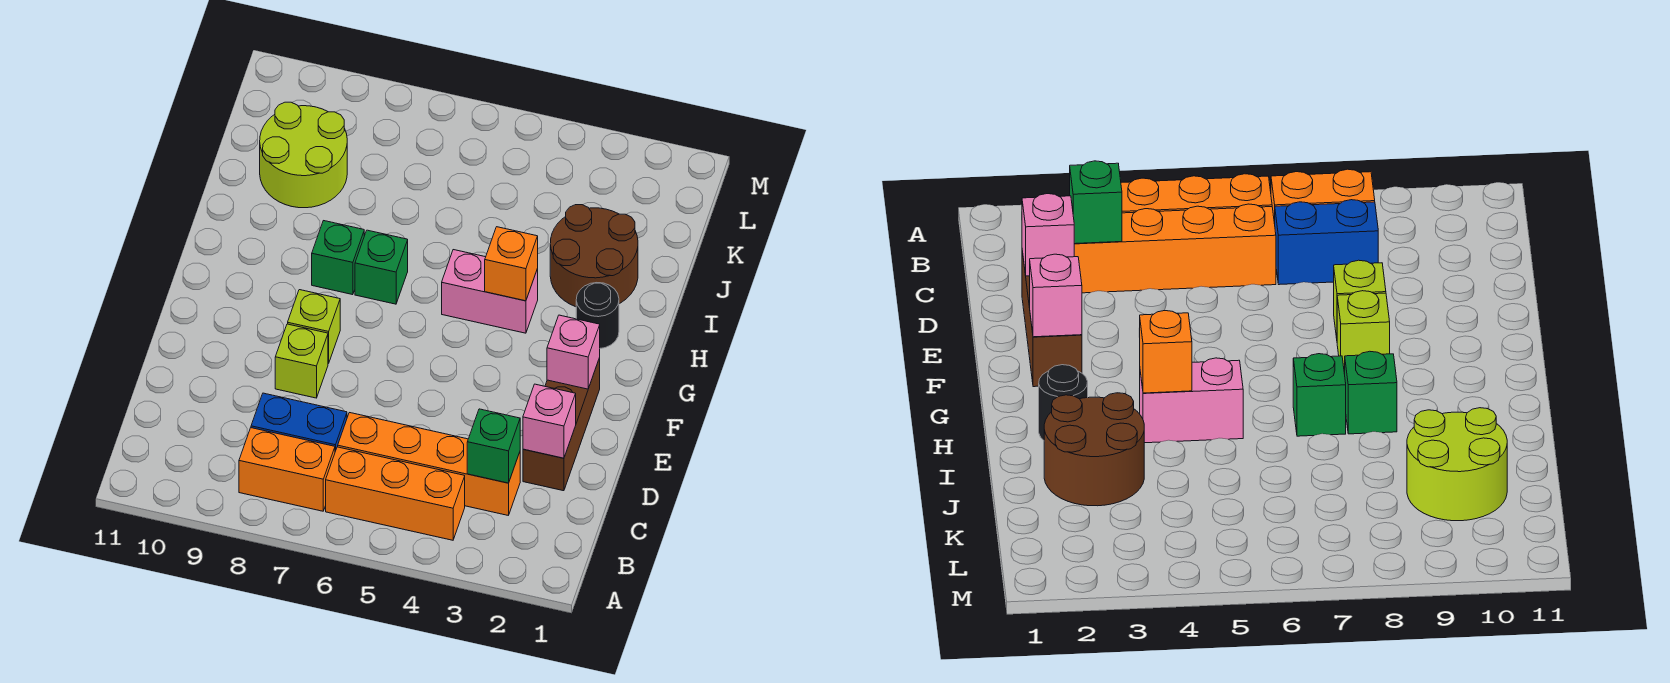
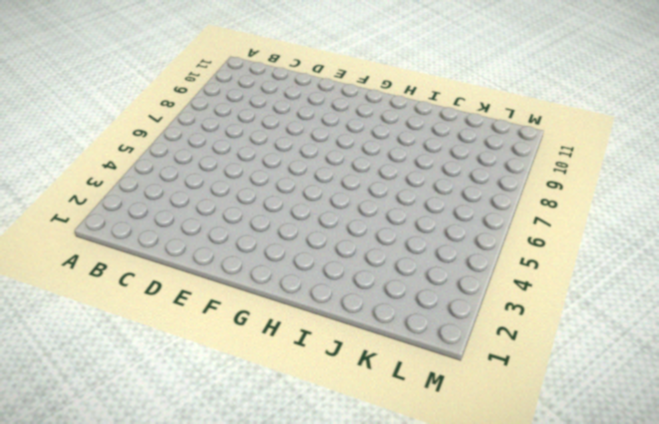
none -> orange brick B4:B6 level 1
none -> orange brick B7:B8 level 1
none -> orange brick C3:C6 level 1

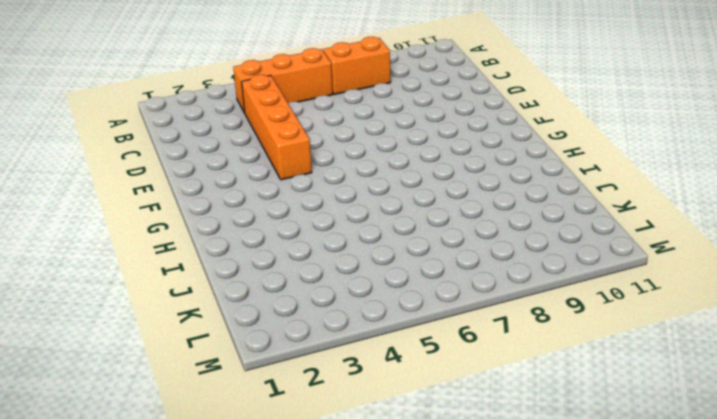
orange brick C4:F4 level 1 -> orange brick C3:C6 level 1
none -> blue brick C7:C8 level 1
none -> brown brick D2:F2 level 1
none -> lime brick E8 level 1

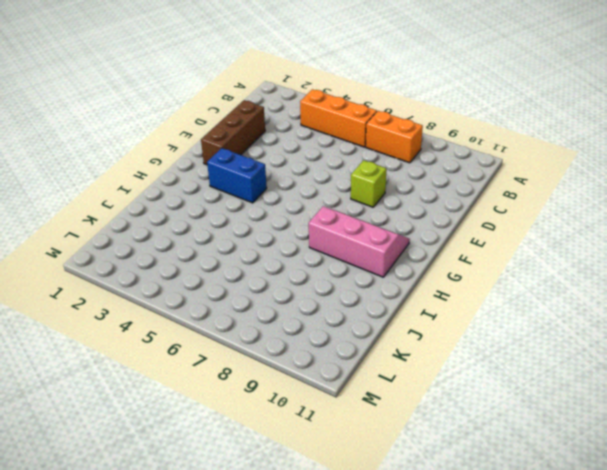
blue brick G3:G4 level 1 -> blue brick C7:C8 level 1
pink slope G8:H10 level 1 top H -> green brick H8 level 1
none -> orange brick C3:C6 level 1
none -> lime brick F8 level 1
none -> black round brick H2 level 1

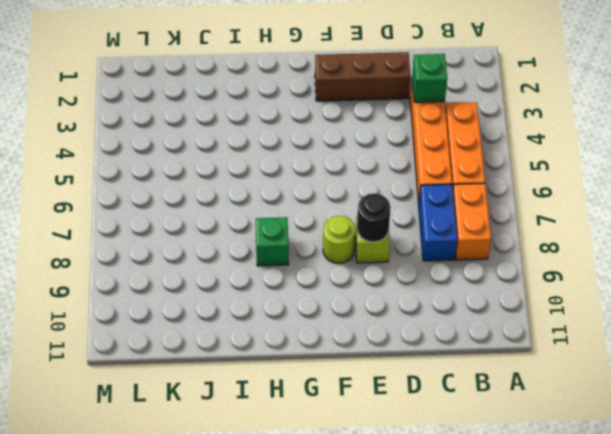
black round brick E8 level 2 -> black round brick H2 level 1
lime round brick F8 level 1 -> lime brick F8 level 1
none -> pink brick H4:H5 level 1
none -> green brick H7 level 1
none -> brown round brick I2:J3 level 1

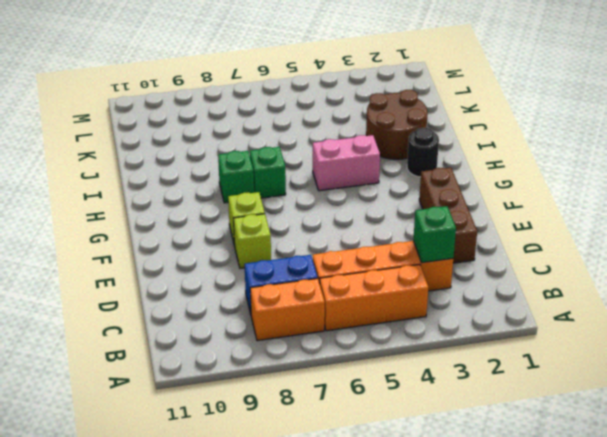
none -> lime round brick J9:K10 level 1
none -> pink brick D2 level 2
none -> pink brick F2 level 2

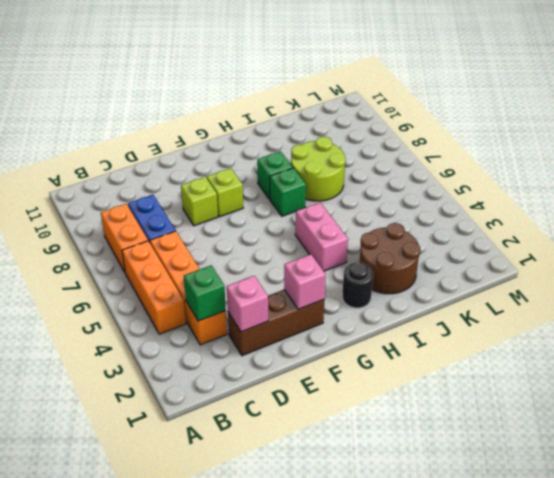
lime round brick I7:J8 level 1 -> lime round brick J9:K10 level 1
none -> orange brick H4 level 2

